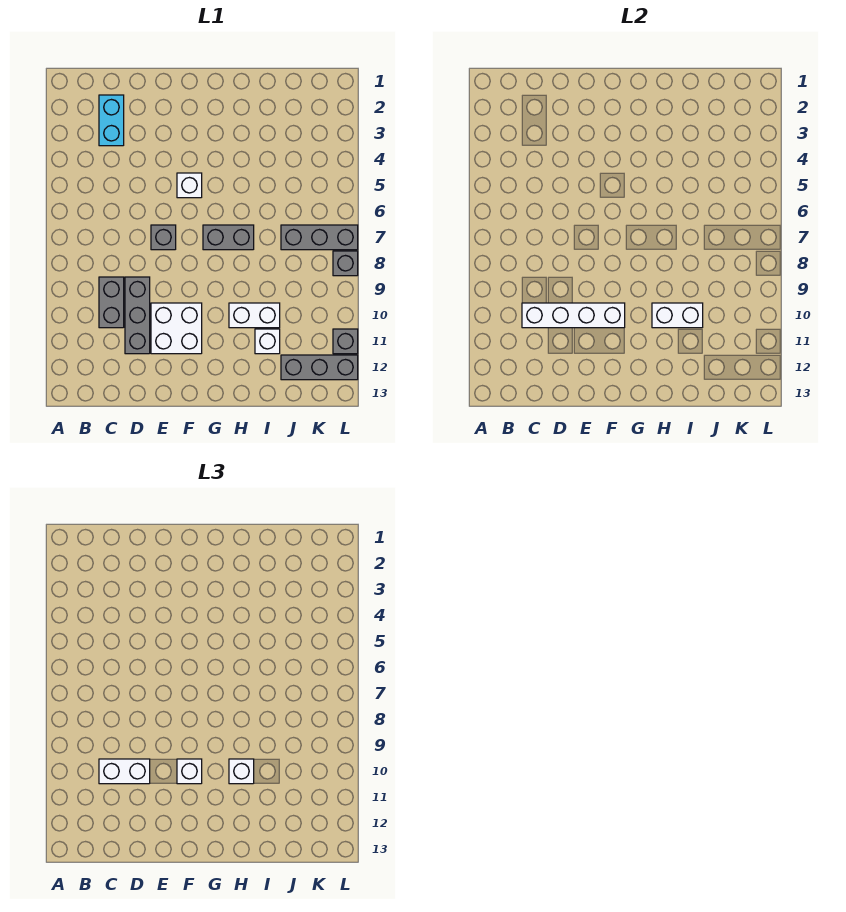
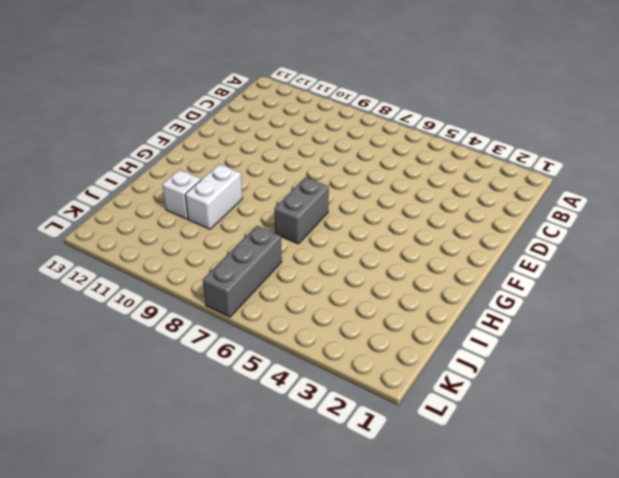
none -> cyan brick C2:C3 level 1
none -> grey brick C9:C10 level 1
none -> grey brick D9:D11 level 1

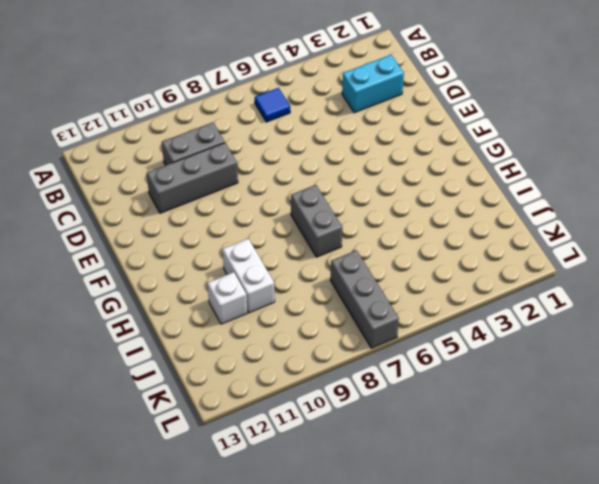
blue tile B6 level 1 -> none
none -> grey brick E7 level 1
none -> white brick E10:F11 level 1
none -> white brick F5 level 1

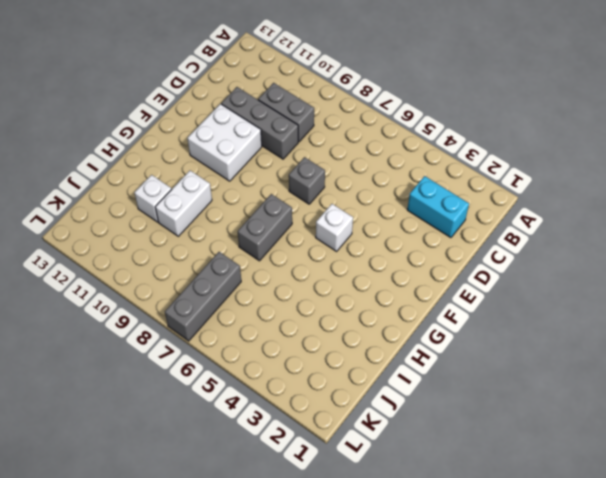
none -> grey brick J12:L12 level 1
none -> grey brick L8 level 1
none -> grey brick L11 level 1

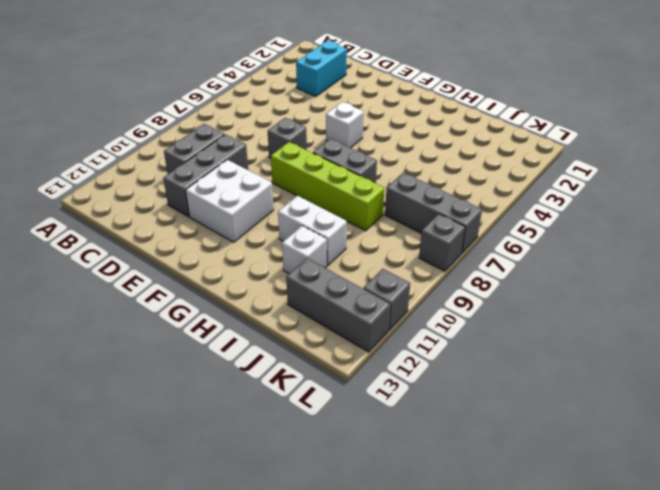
lime brick F8:I8 level 1 -> none
none -> white brick C10:F10 level 2
none -> white brick H10:I10 level 2
none -> white brick C10:D10 level 3

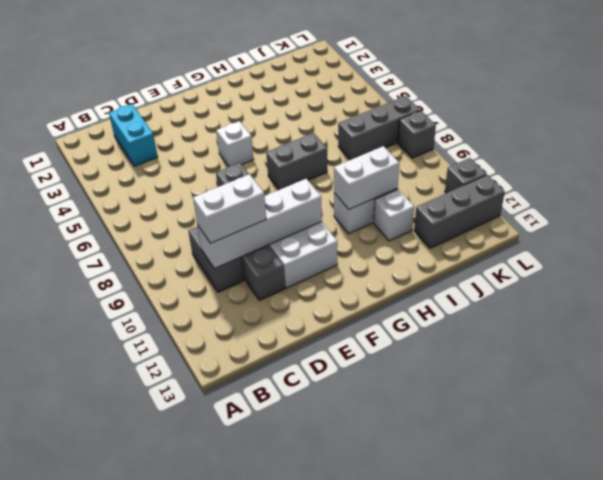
none -> white brick F10 level 3
none -> white brick H10 level 3

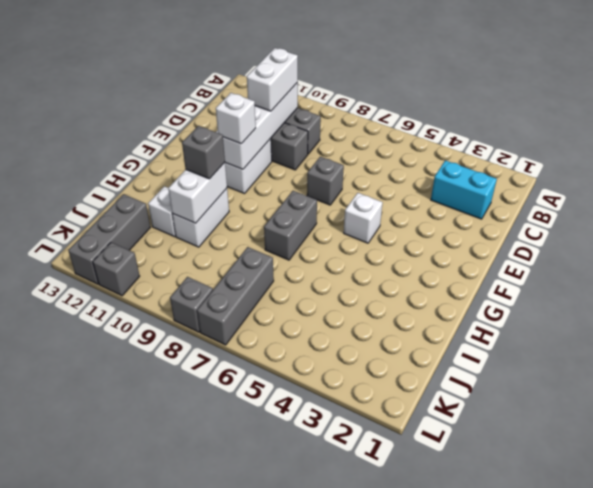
grey brick H10 level 3 -> white brick H10 level 3

